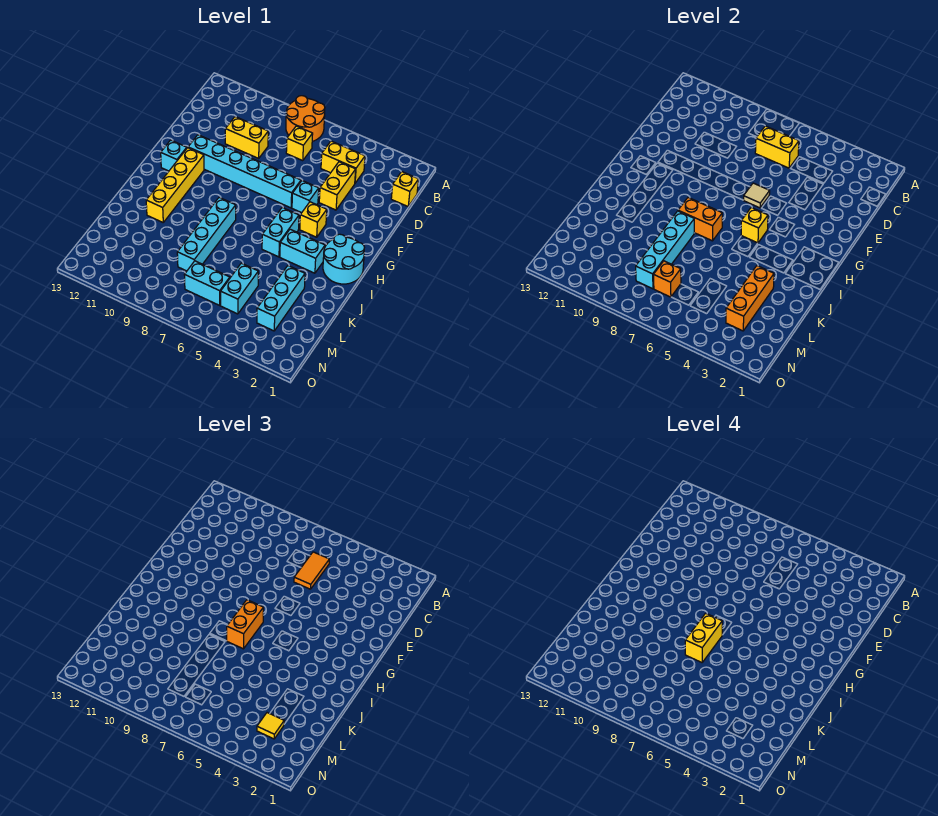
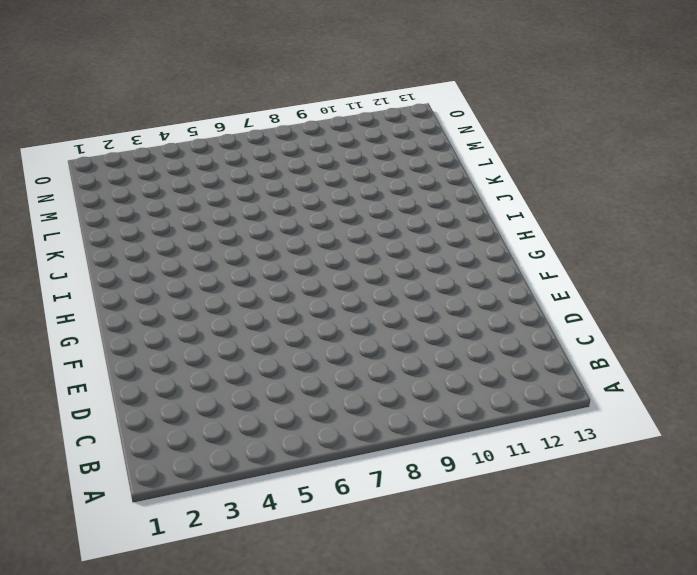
none -> orange round brick A7:B8 level 1
none -> yellow brick C1 level 1
none -> yellow brick C4:C5 level 1

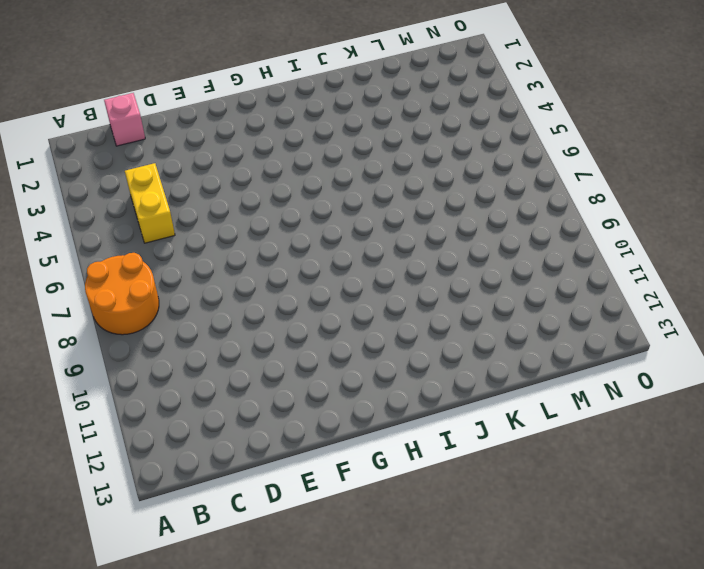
pink brick C1 level 1 -> yellow brick C1 level 1
none -> yellow brick C7 level 1
none -> yellow brick D4:E4 level 1
none -> yellow brick D9:D10 level 1

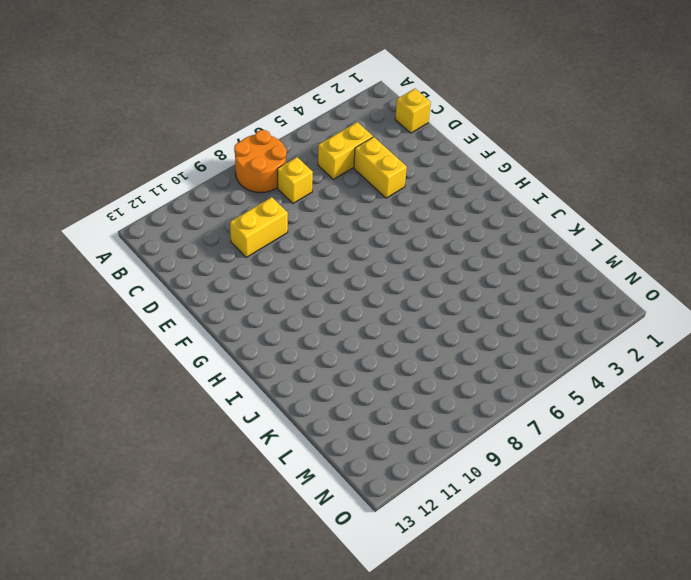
none -> cyan brick F5 level 1
none -> cyan brick F6:F11 level 1
none -> yellow brick G4 level 1

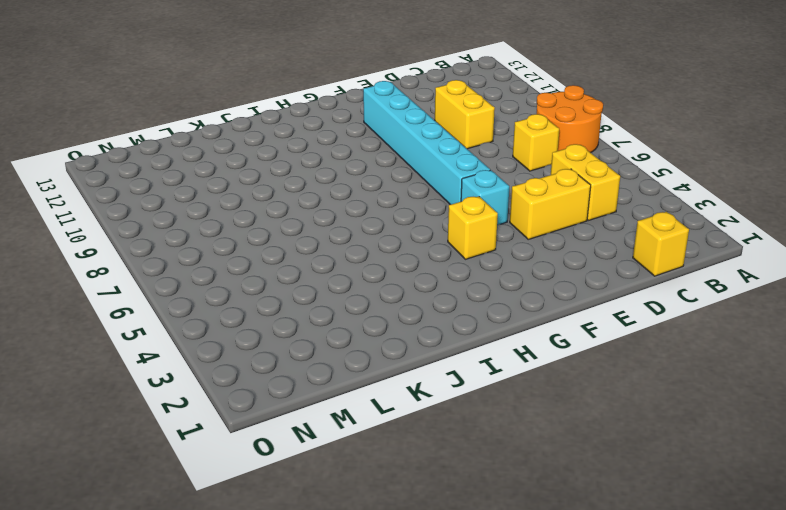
none -> yellow brick G11:J11 level 1
none -> cyan brick G12 level 1
none -> cyan round brick H1:I2 level 1

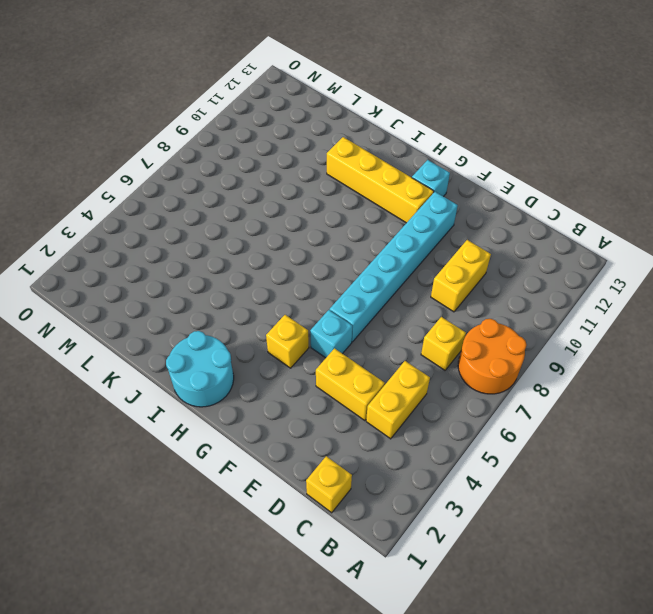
none -> cyan brick H5:I5 level 1
none -> cyan brick I3:I4 level 1
none -> cyan brick I8:L8 level 1

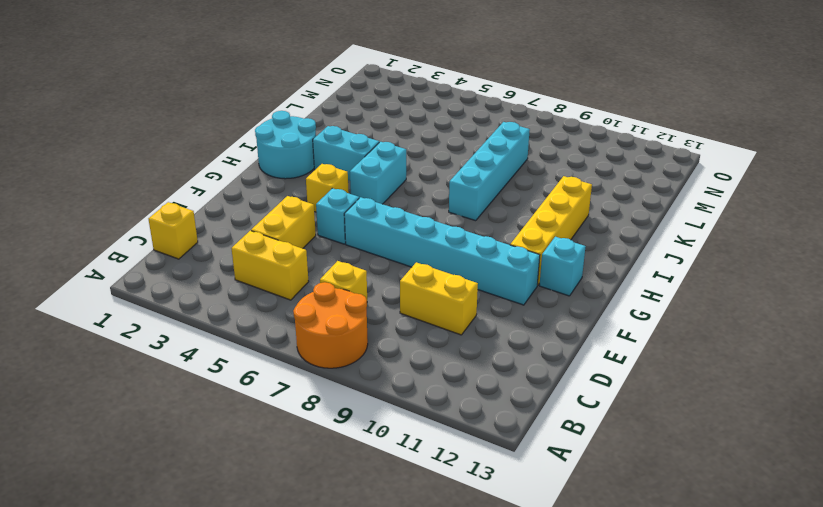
none -> cyan brick K3:M3 level 1
none -> cyan brick L5:M5 level 1
none -> cyan brick M6:M7 level 1

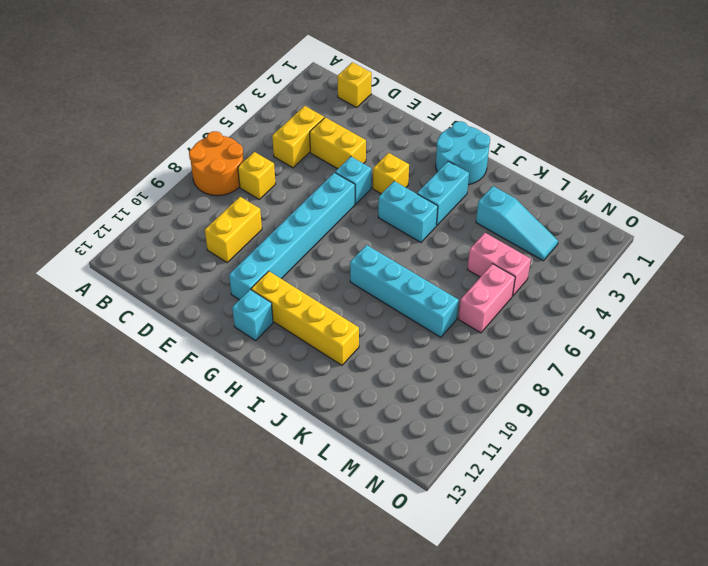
cyan slope K3:M3 level 1 top K -> cyan brick K3:M3 level 1
pink brick L5:M5 level 1 -> cyan brick L5:M5 level 1
pink brick M6:M7 level 1 -> cyan brick M6:M7 level 1
none -> yellow brick C6:C7 level 2
none -> tan tile F6 level 2
none -> yellow brick H5 level 2

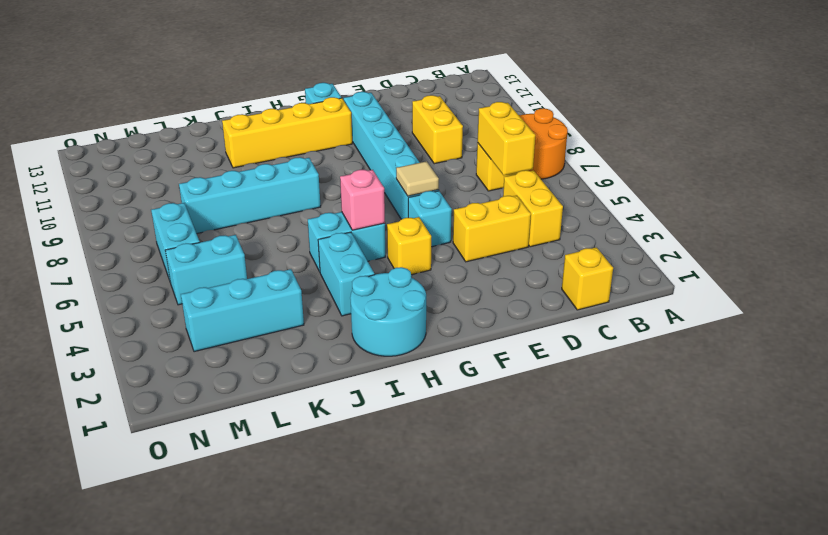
pink brick H5 level 2 -> yellow brick H5 level 2
none -> orange brick I7:I8 level 2
none -> cyan brick J8:M8 level 2
none -> orange brick K3:M3 level 2

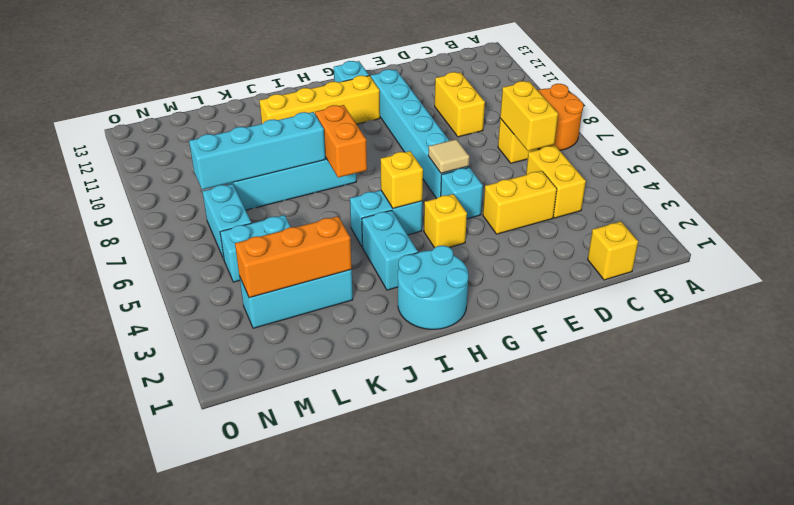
none -> orange brick M7 level 2
none -> orange tile C6:D6 level 3
none -> orange brick H7:I7 level 3

